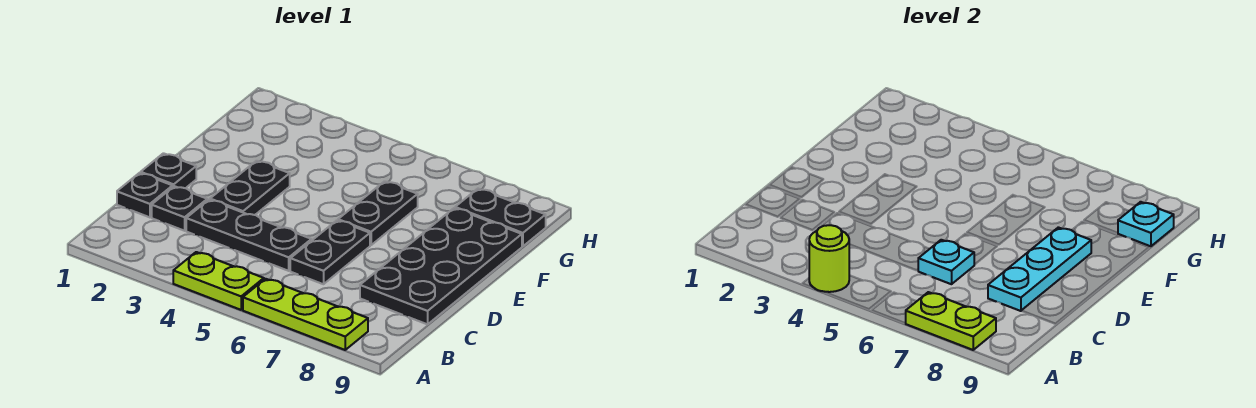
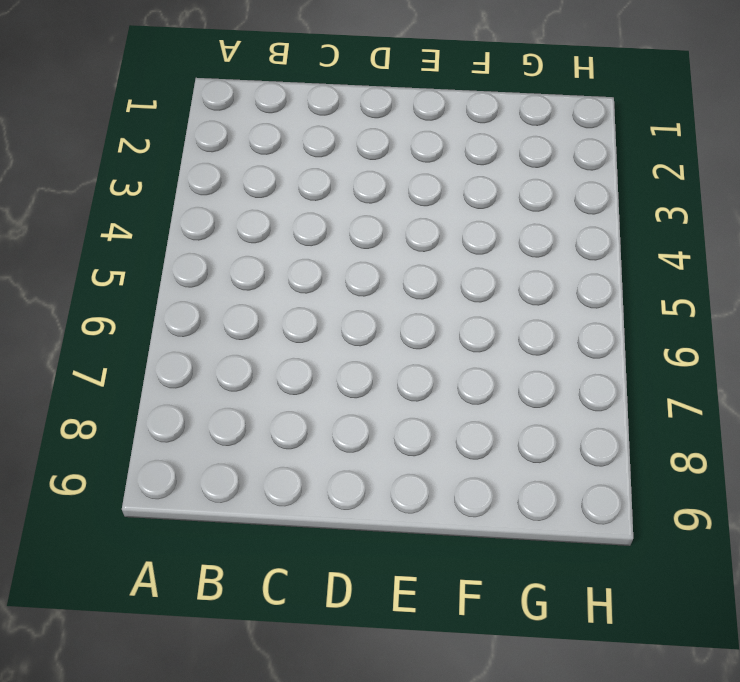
none -> lime plate A4:A5 level 1
none -> lime plate A6:A8 level 1
none -> black plate C1 level 1

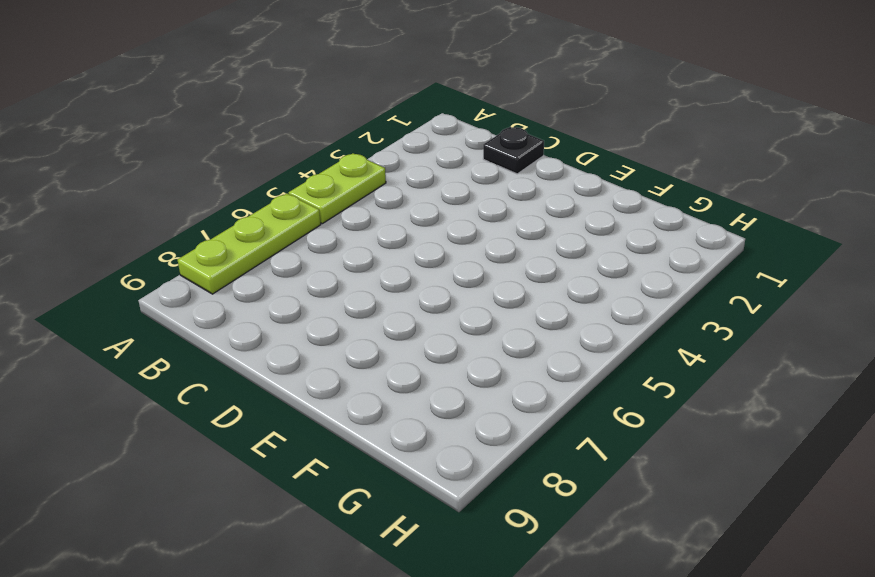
none -> black plate C2 level 1
none -> black plate C3:C5 level 1
none -> black plate C6:D6 level 1

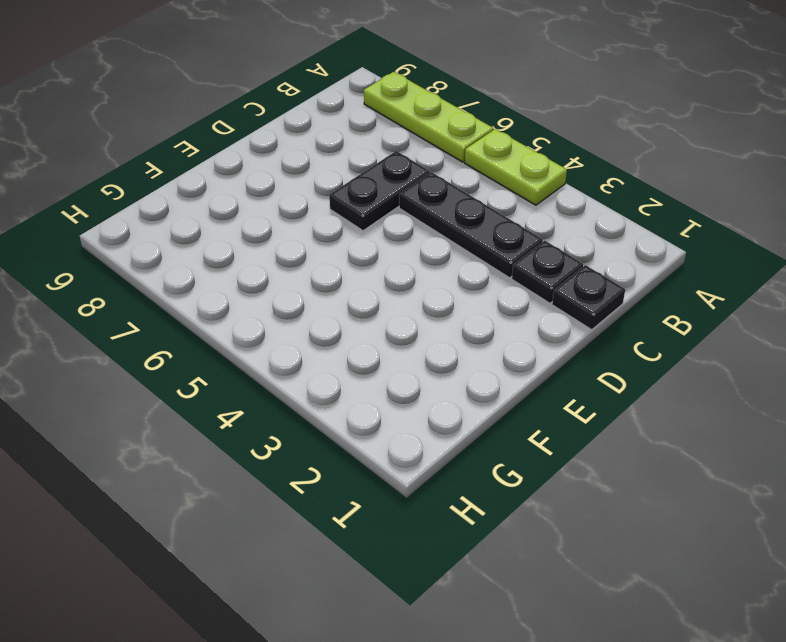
none -> black plate C8:F9 level 1
none -> black plate D1 level 1
none -> black plate D3:E3 level 1

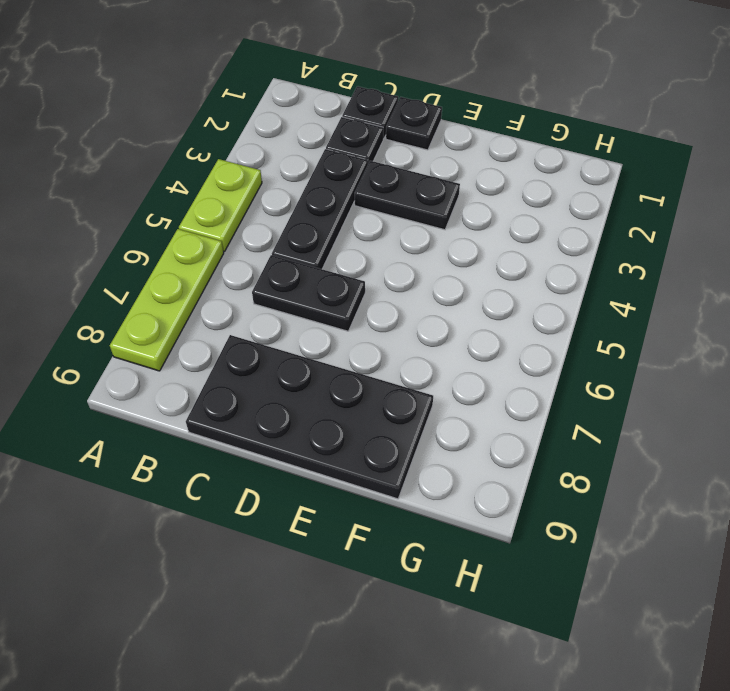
none -> black plate E6:F6 level 1
none -> black plate G8:G9 level 1
none -> lime round brick A4 level 2

